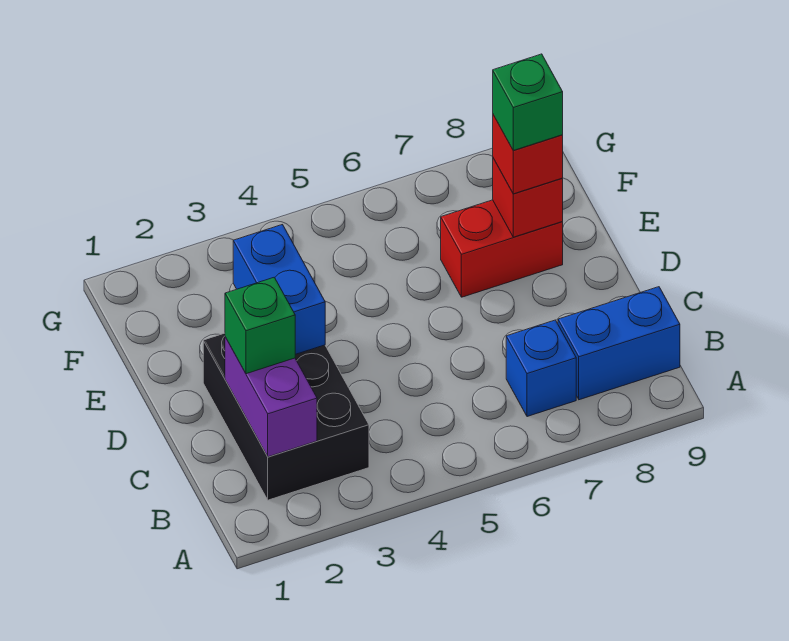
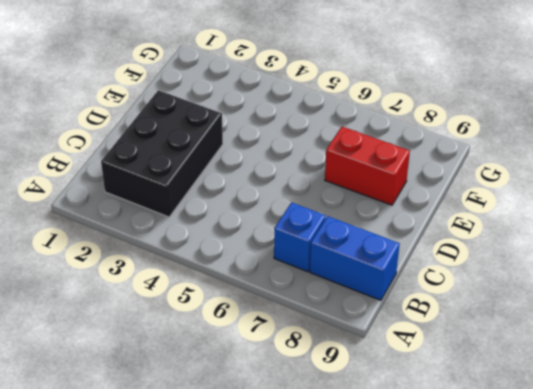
none -> purple brick B2:C2 level 2
none -> blue brick D3:E3 level 2

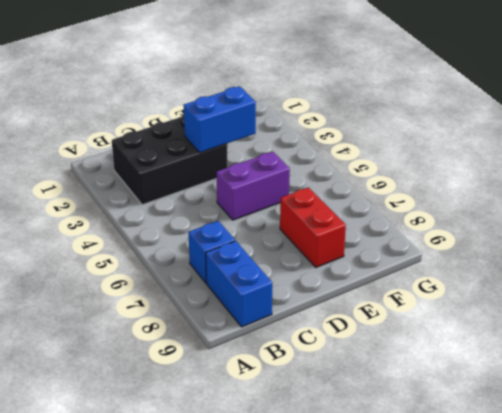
purple brick D5:E5 level 1 -> purple brick B2:C2 level 2
none -> red brick E8 level 2
none -> green brick C2 level 3

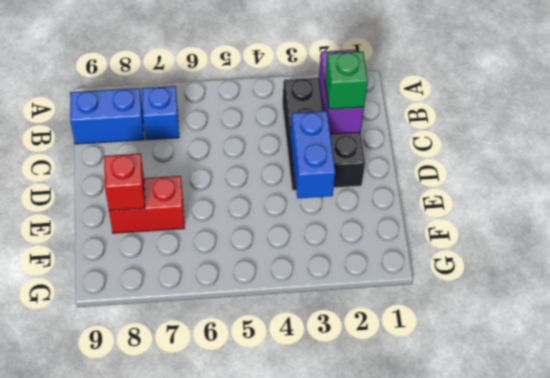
none -> red brick E8 level 3
none -> green brick E8 level 4

